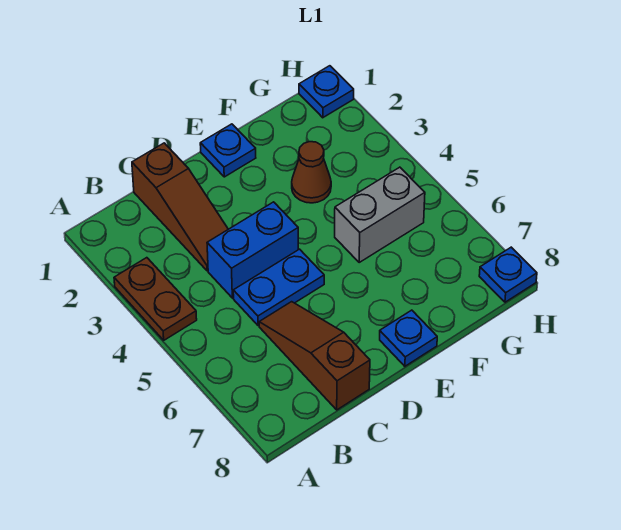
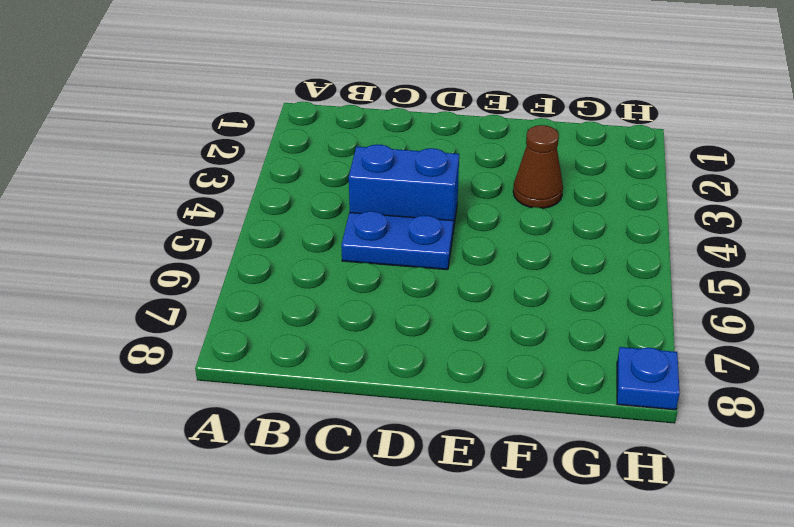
none -> brown plate A3:A4 level 1
none -> brown slope C1:C3 level 1 top 1

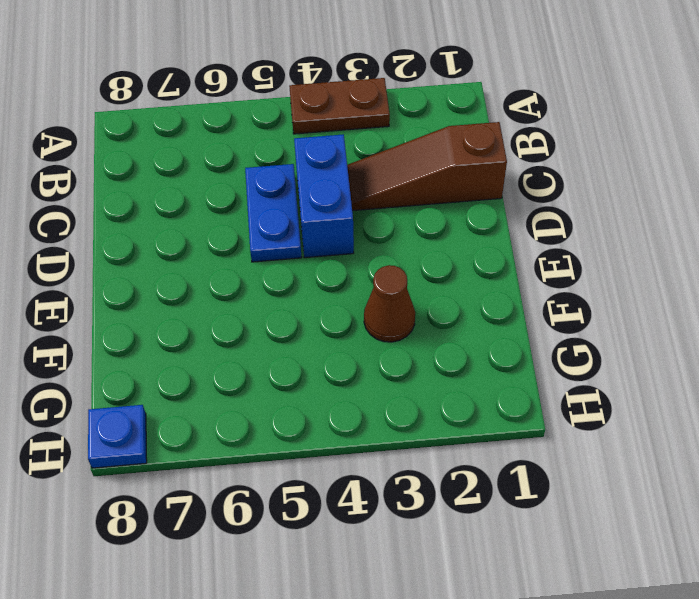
none -> brown slope C6:C8 level 1 top 8
none -> blue plate E1 level 1

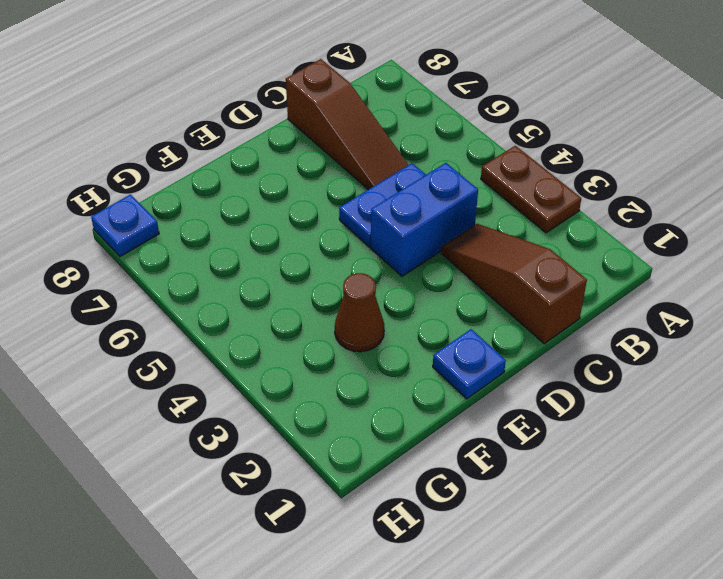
none -> blue plate E8 level 1
none -> grey brick F5:G5 level 1

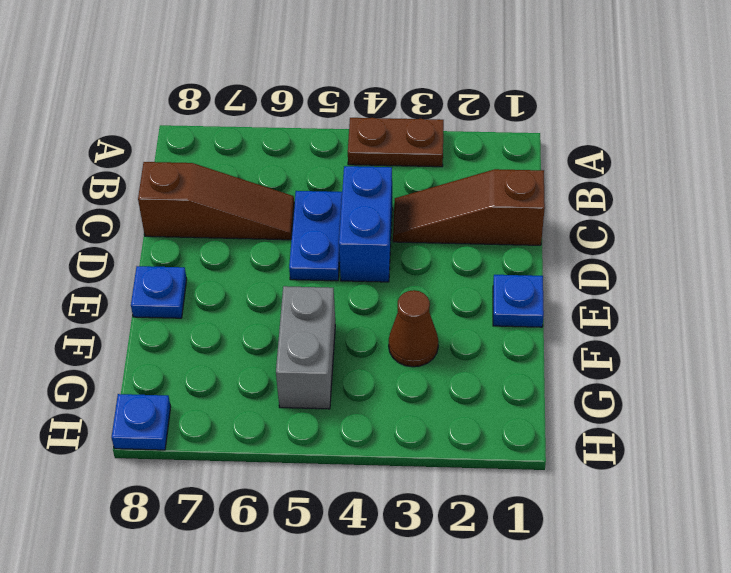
none -> blue plate H1 level 1

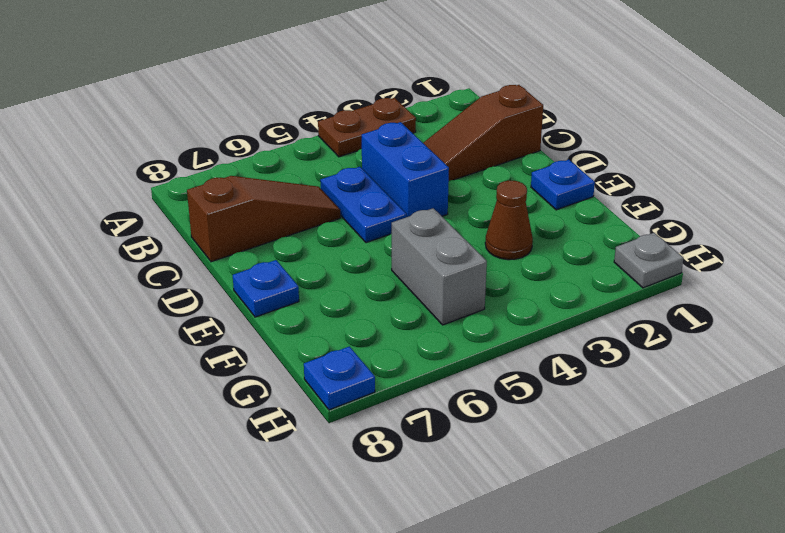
grey plate H1 level 1 -> blue plate H1 level 1

